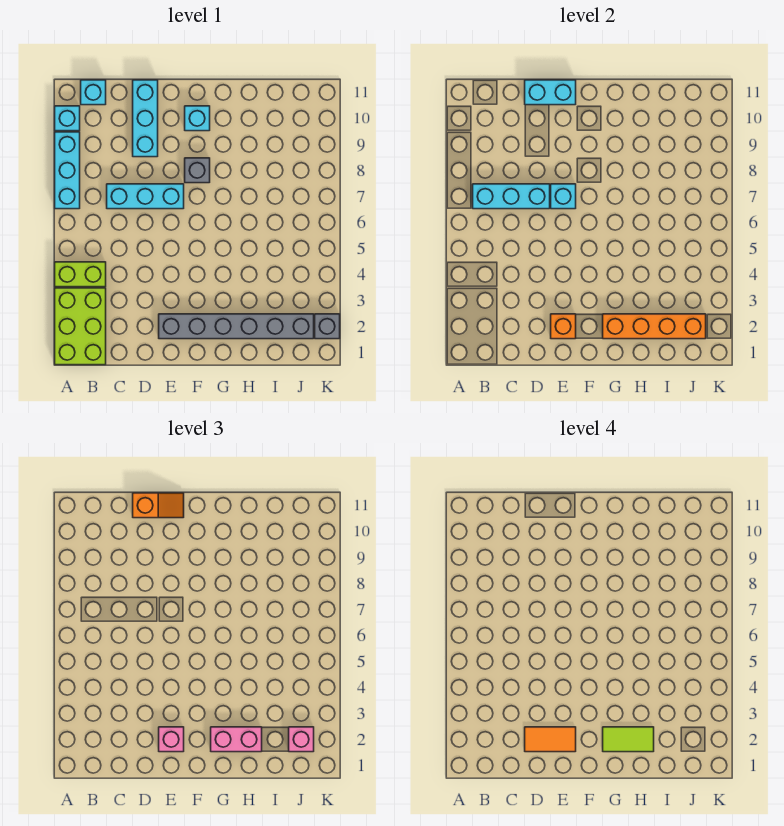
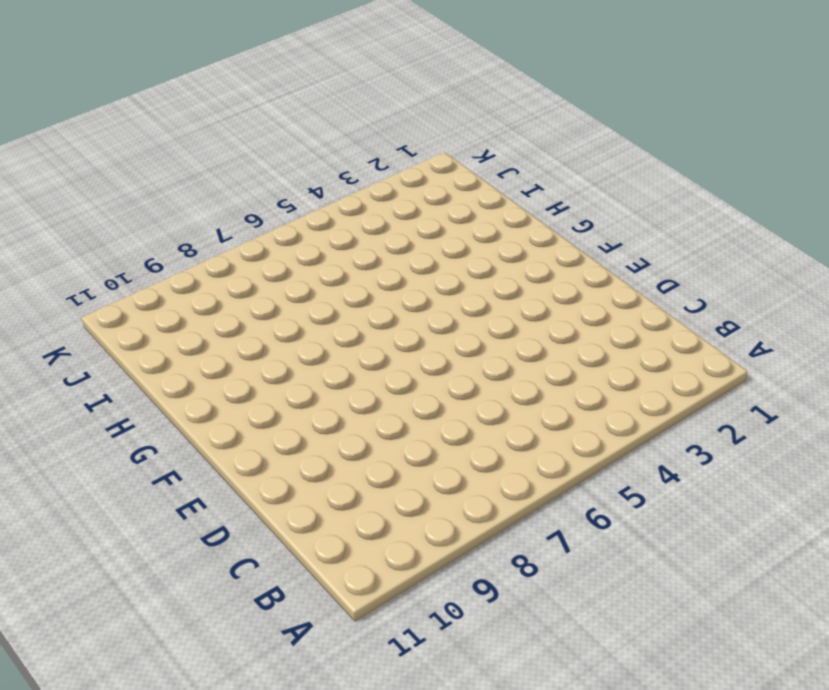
none -> lime brick A1:B3 level 1
none -> lime brick A4:B4 level 1
none -> cyan brick A7:A9 level 1

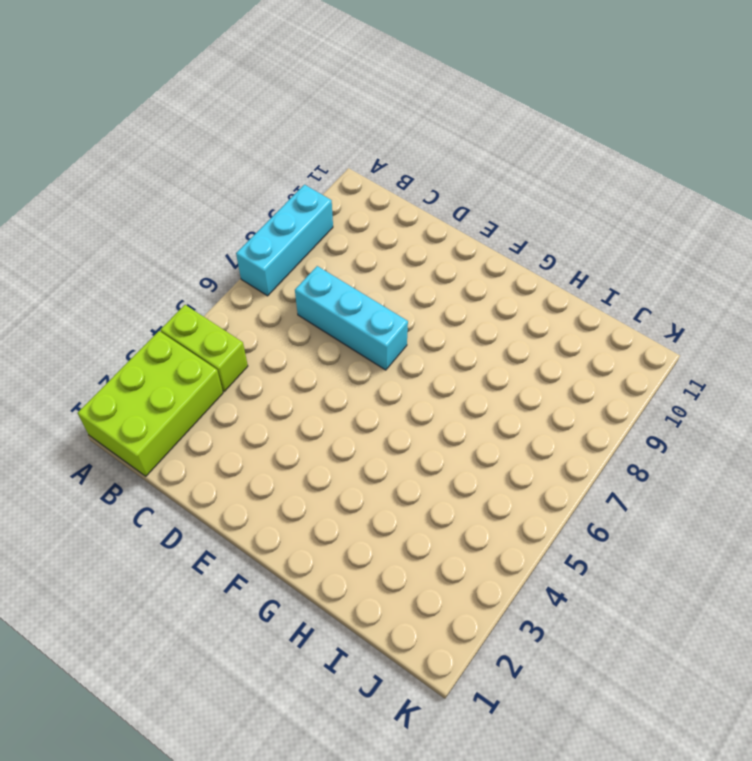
none -> cyan brick A10 level 1
none -> cyan brick B11 level 1
none -> cyan brick D9:D11 level 1

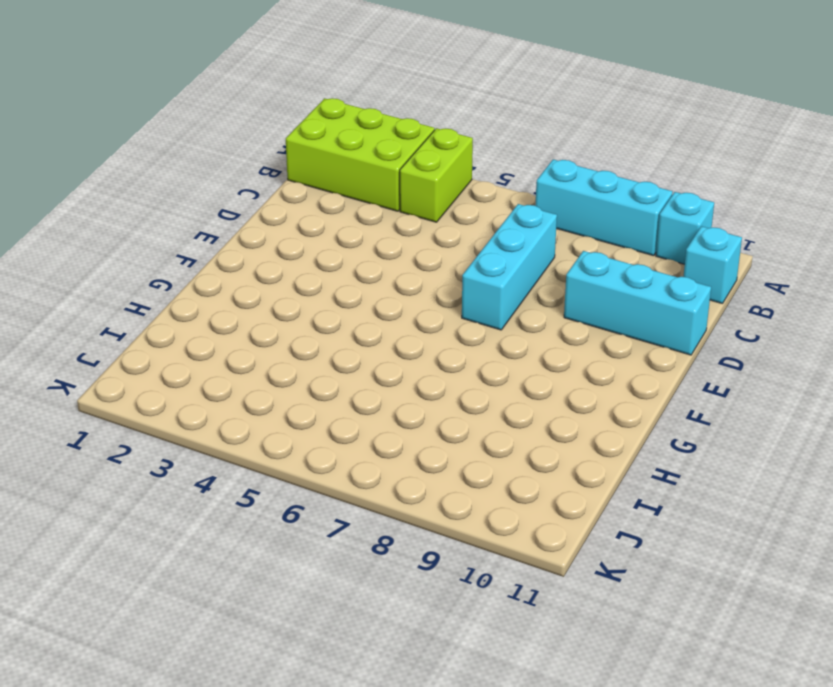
none -> grey brick E2:J2 level 1
none -> grey brick F8 level 1
none -> cyan brick F10 level 1

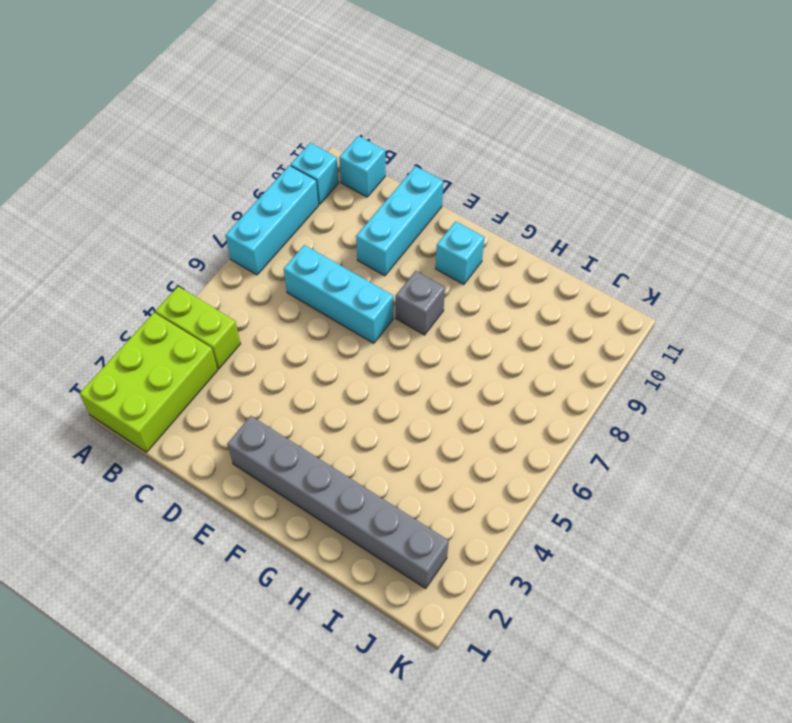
none -> grey brick K2 level 1
none -> cyan brick B7:D7 level 2
none -> cyan brick D11:E11 level 2

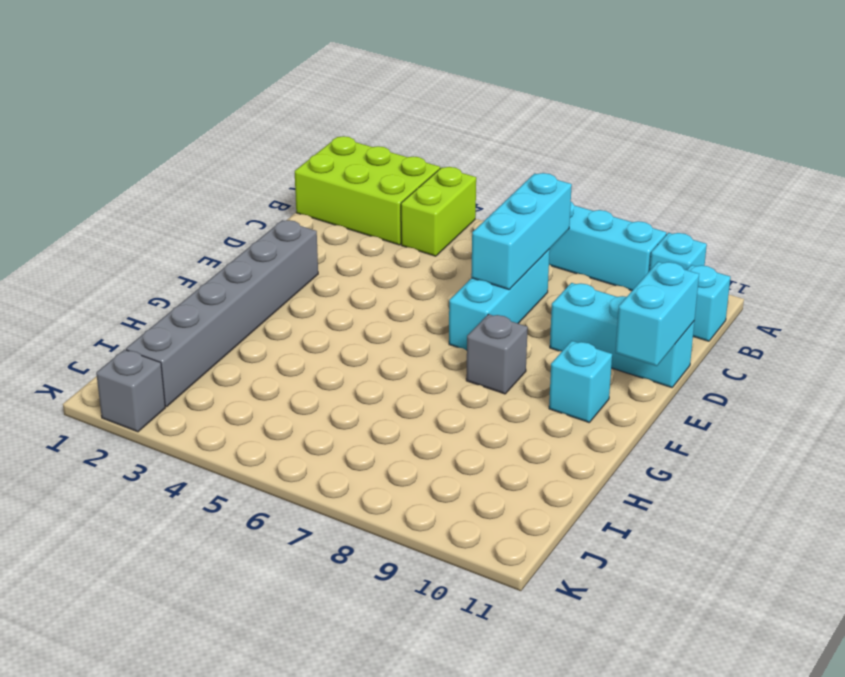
none -> orange brick E2 level 2
none -> cyan brick E7 level 2
none -> orange brick G2:J2 level 2

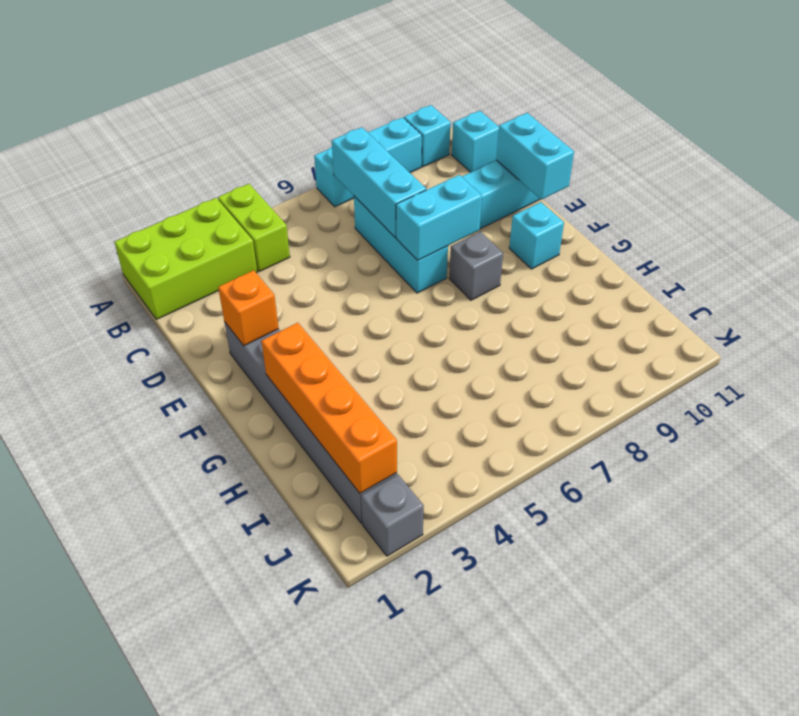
cyan brick E7:E8 level 2 -> cyan brick E7 level 2
none -> orange slope D11:E11 level 3 top D
none -> pink brick E2 level 3
none -> pink brick G2:H2 level 3

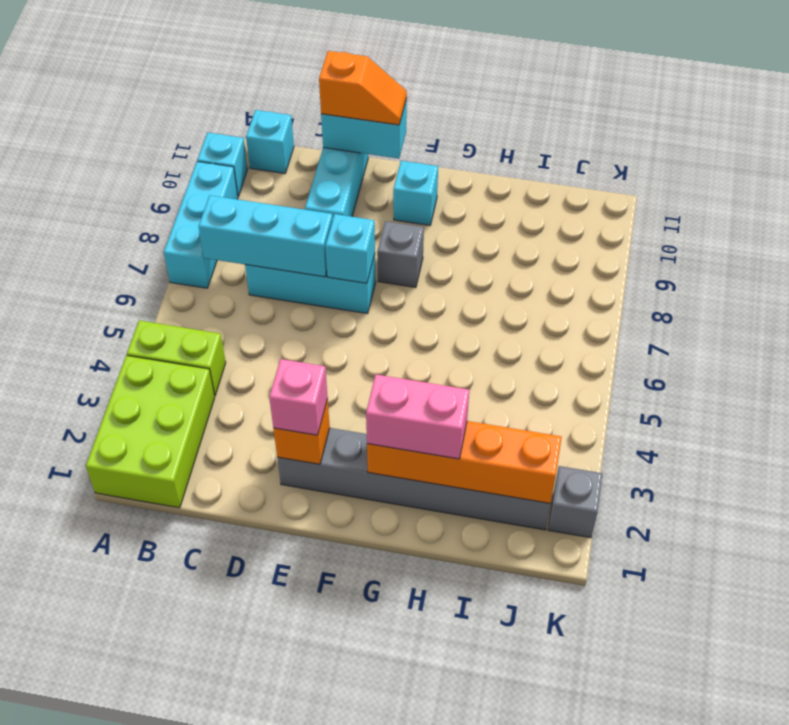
none -> pink brick J2 level 3
none -> orange tile D2:E2 level 4
none -> lime tile G2:H2 level 4

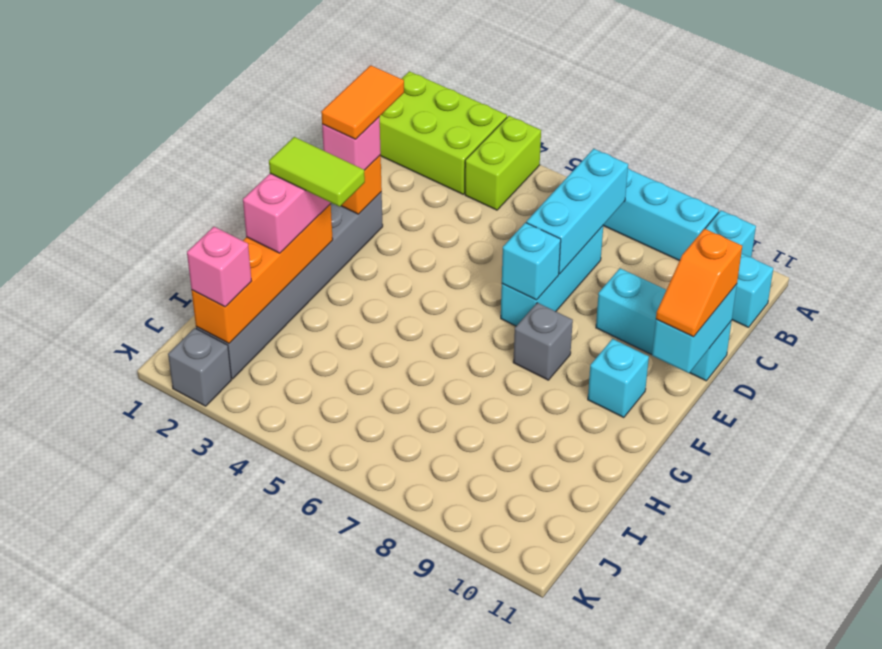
lime tile G2:G3 level 4 -> lime tile G2:H2 level 4

